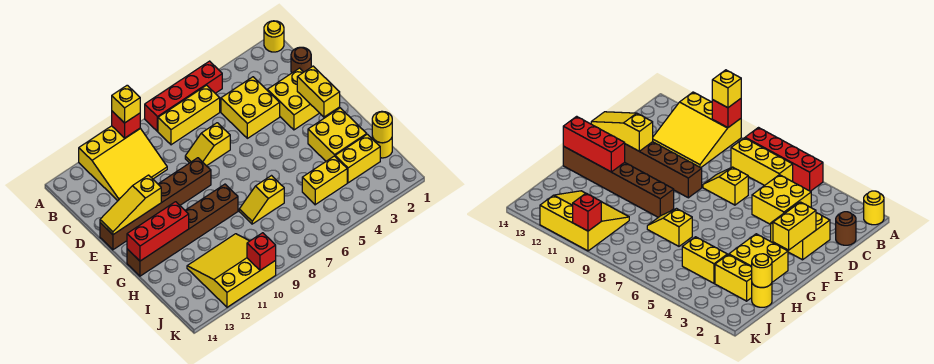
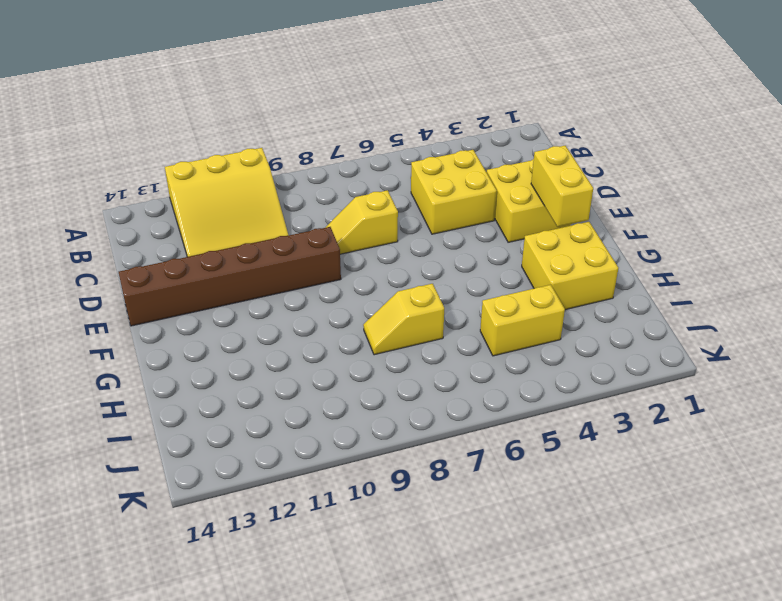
none -> yellow round brick A1 level 1
none -> red brick A5:A8 level 1
none -> yellow brick B6:B8 level 1

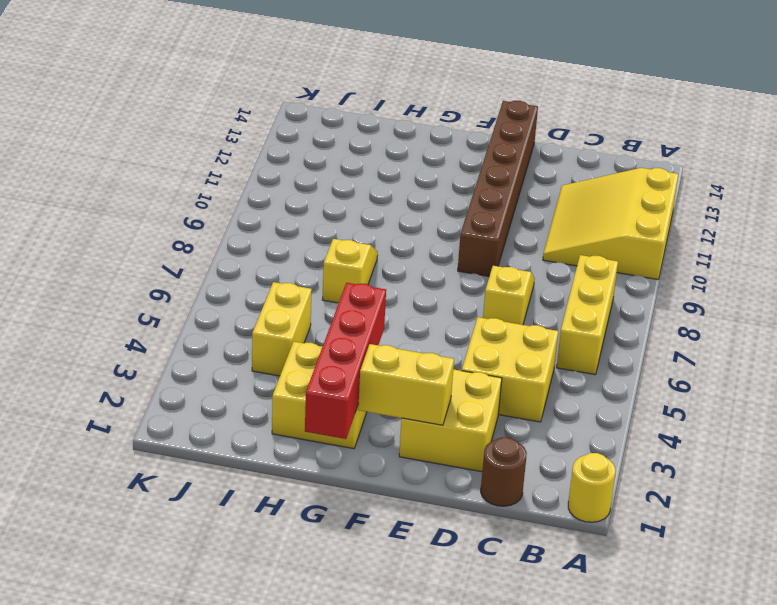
red brick G1:G4 level 2 -> red brick A5:A8 level 1
none -> brown brick G9:G14 level 1
none -> yellow round brick I1 level 1
none -> yellow brick I2:I3 level 1

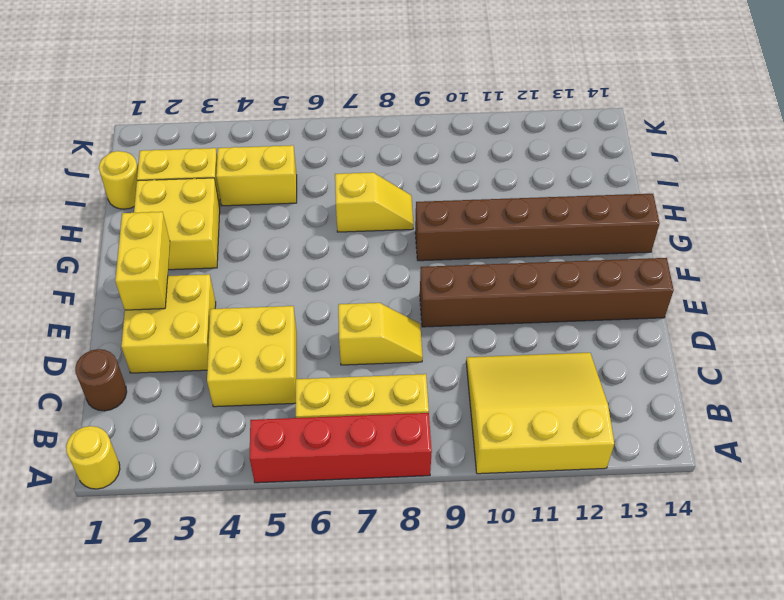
none -> yellow slope I10:K12 level 1 top K
none -> red brick A10 level 2
none -> yellow slope E12:E14 level 2 top 12

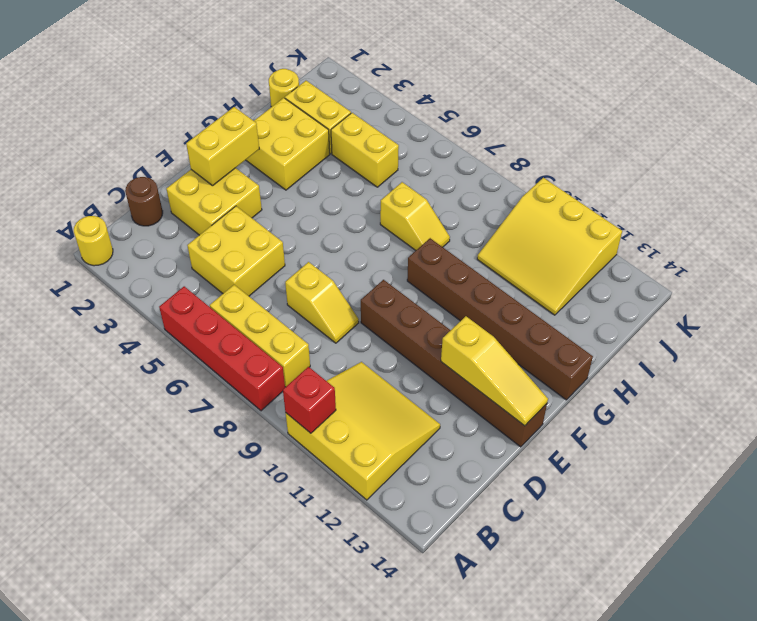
none -> red brick G12:G14 level 2
none -> yellow round brick I1 level 2
none -> red brick K10 level 2

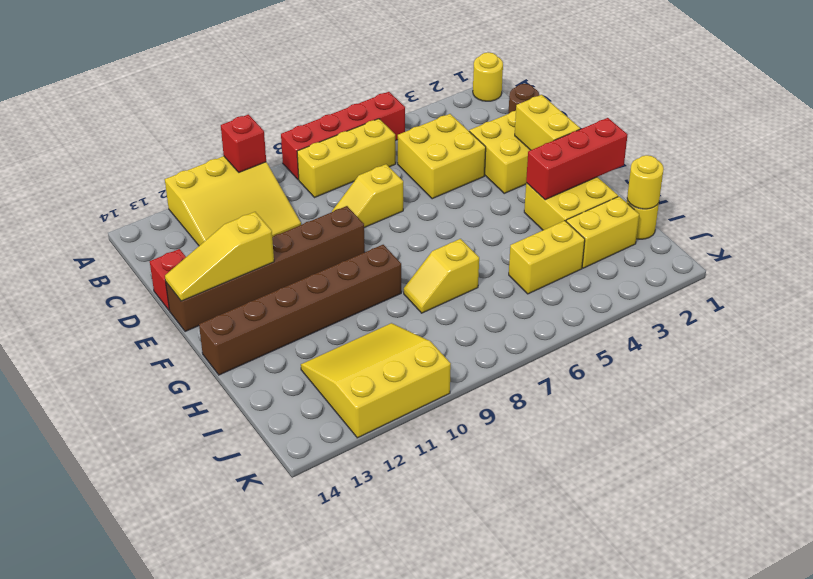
red brick D14 level 1 -> red brick K10 level 2
red brick G1:G3 level 2 -> red brick G12:G14 level 2
none -> yellow brick A10 level 3

